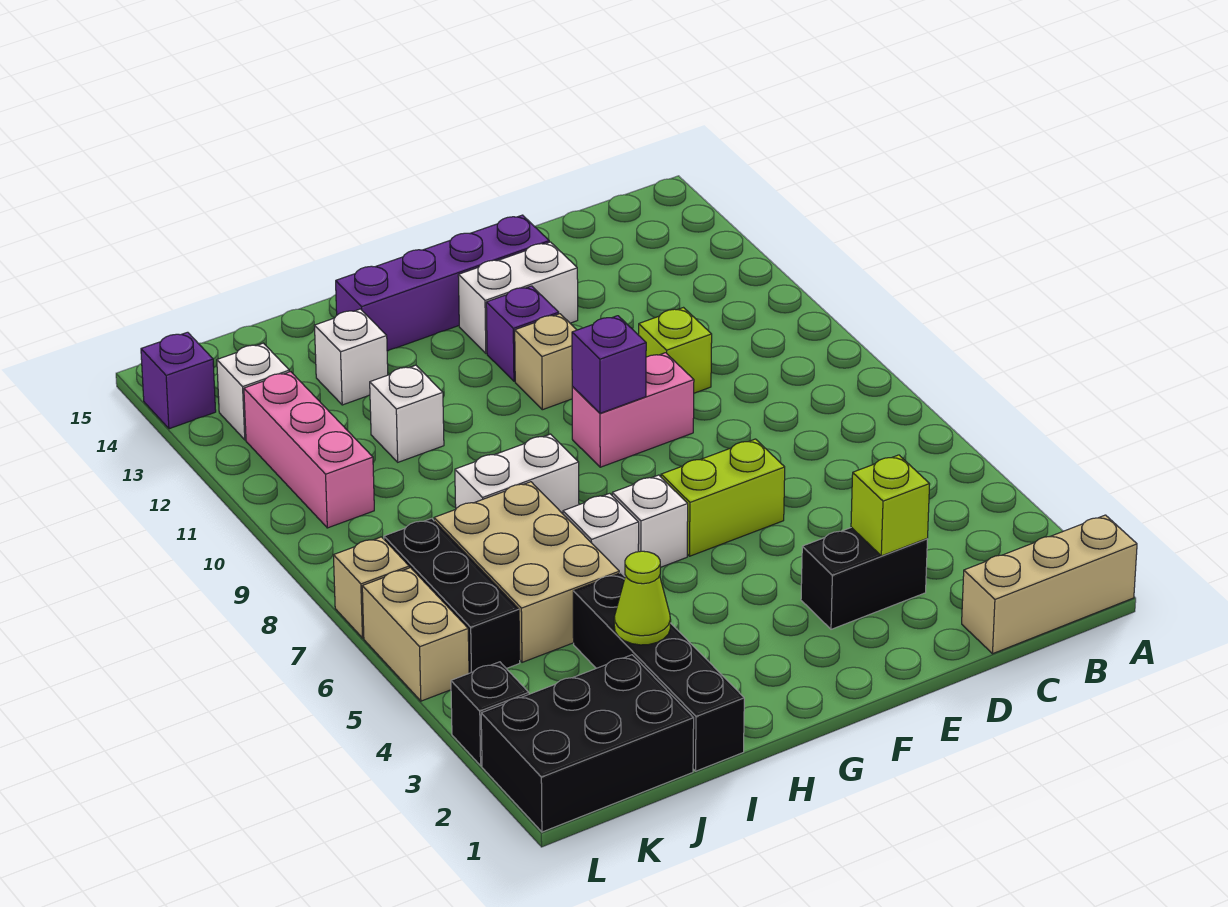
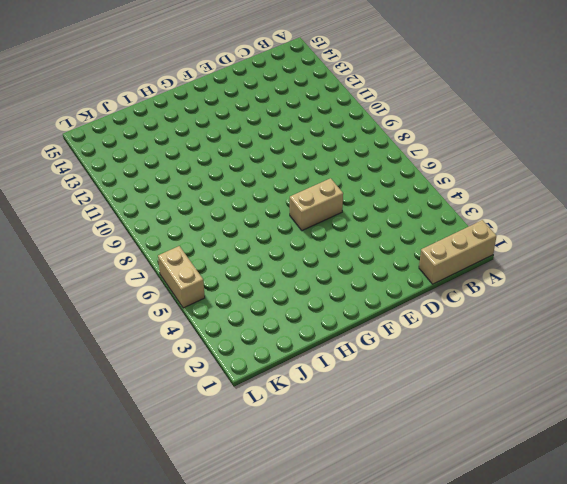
tan brick E6:F6 level 1 -> lime brick E6:F6 level 1
none -> black brick D3:E3 level 1
none -> lime brick D10 level 1
none -> pink brick E9:F9 level 1

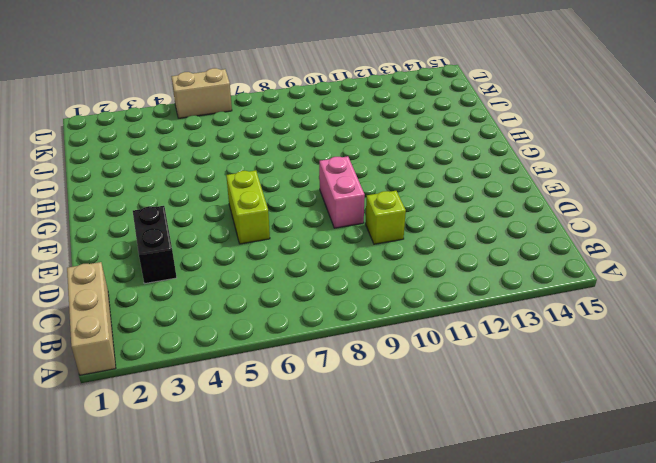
none -> white brick E13:F13 level 1
none -> purple brick E14:H14 level 1
none -> tan brick F11 level 1

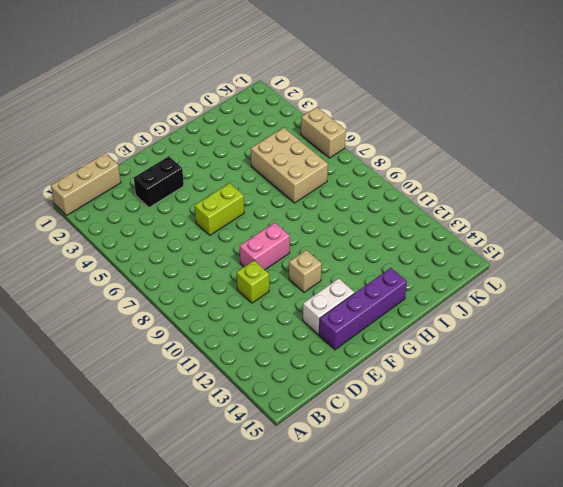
none -> purple brick F12 level 1
none -> white brick G6 level 1
none -> white brick H6 level 1

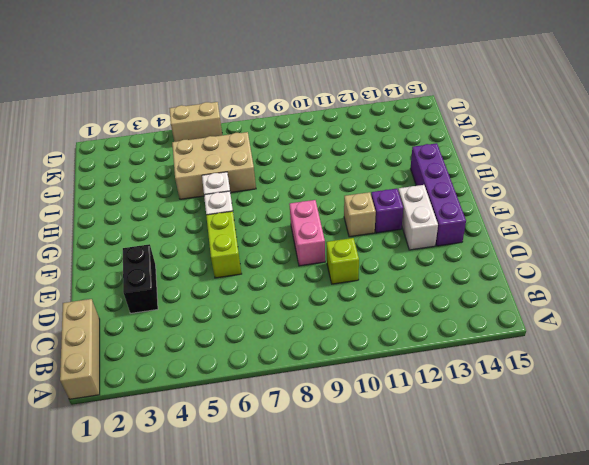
none -> white brick H8:I8 level 1
none -> black brick I1:I4 level 1
none -> white brick I11 level 1

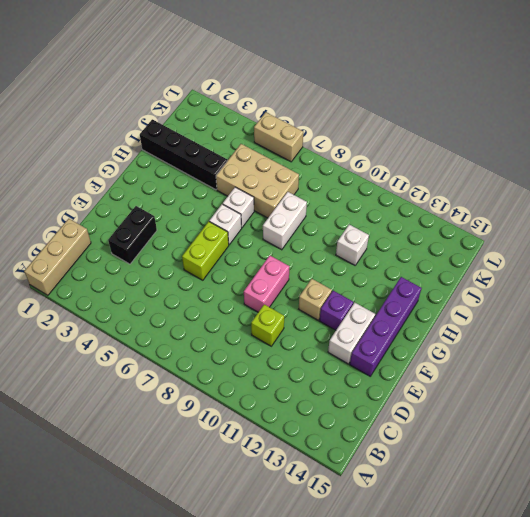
none -> white brick I13 level 1
none -> black brick J1:L2 level 1
none -> black brick K5:K7 level 1

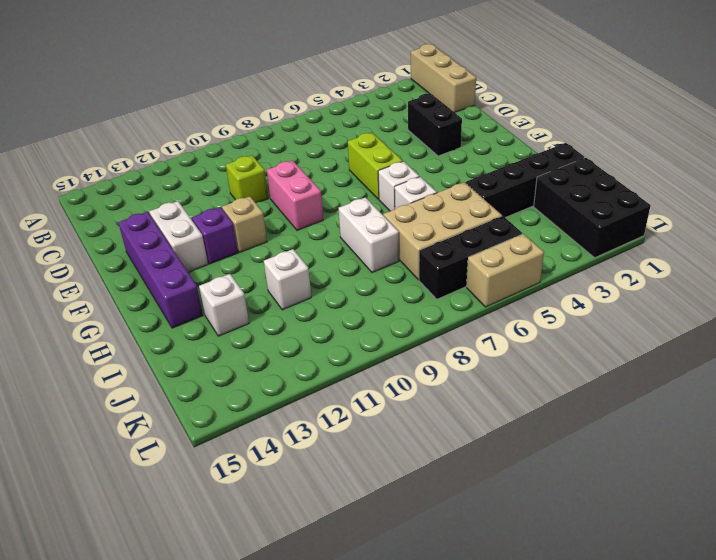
none -> pink brick K10:K12 level 1
none -> white brick K13 level 1
none -> black brick L3 level 1

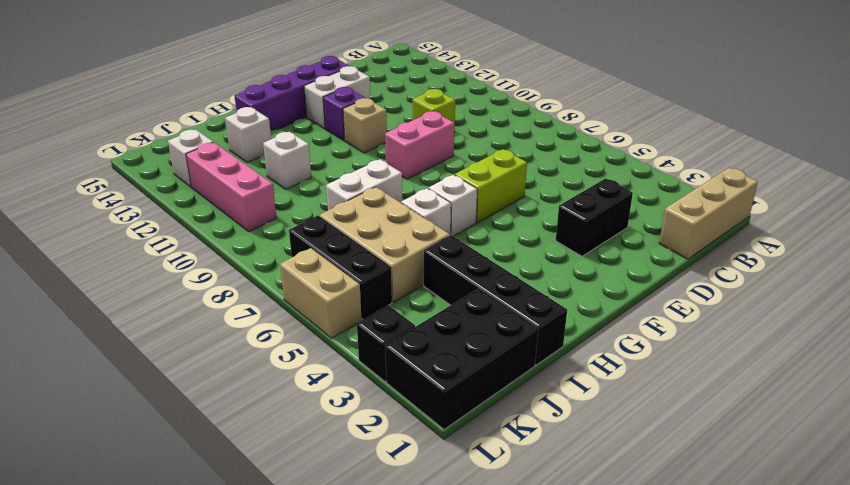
none -> tan brick L7 level 1
none -> purple brick L14 level 1
none -> lime brick D3 level 2

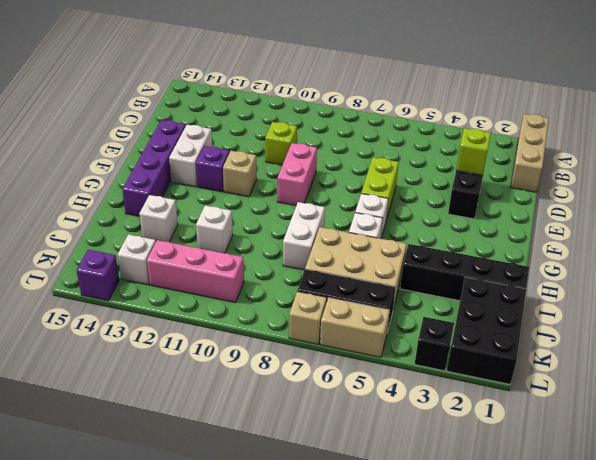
none -> purple brick F9 level 2
none -> lime cone I3 level 2

